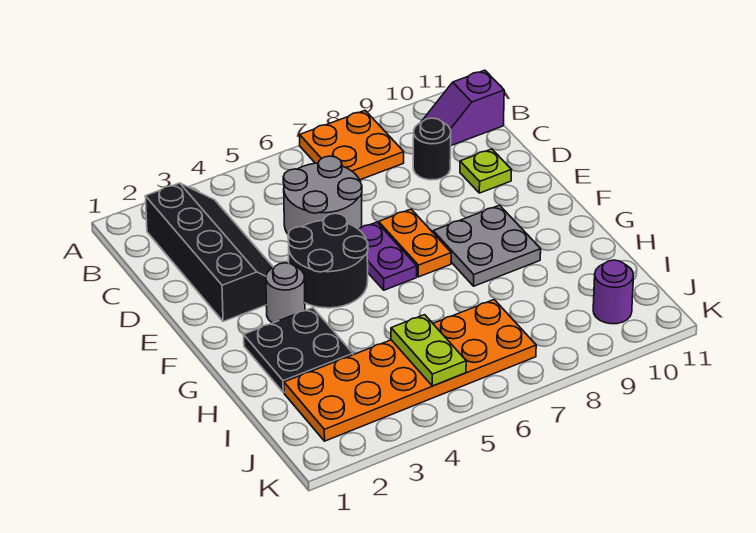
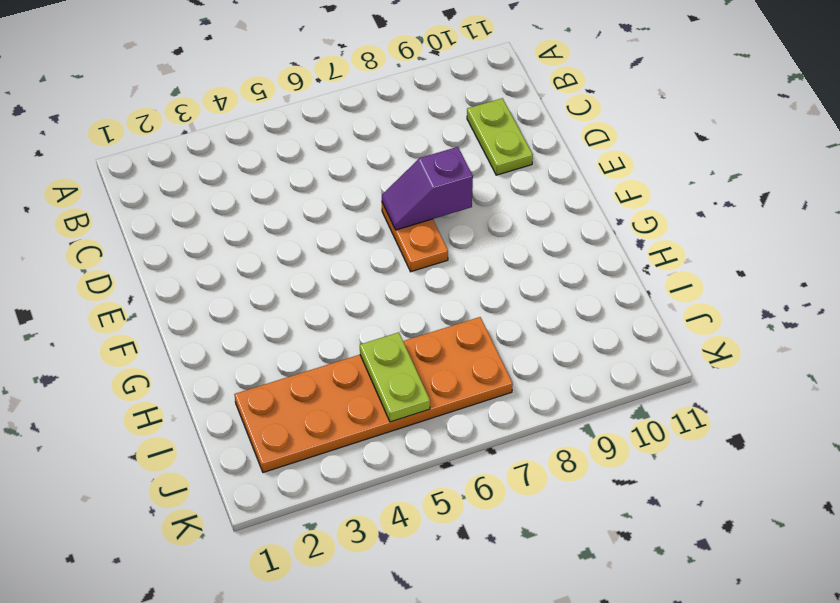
lime plate C10:D10 level 1 -> lime plate D10 level 1
purple slope E7:E8 level 2 top 8 -> purple slope B10:B11 level 1 top 11
none -> orange plate A7:B8 level 1
none -> black slope B2:E3 level 1 top 2
none -> grey round brick C5:D6 level 1

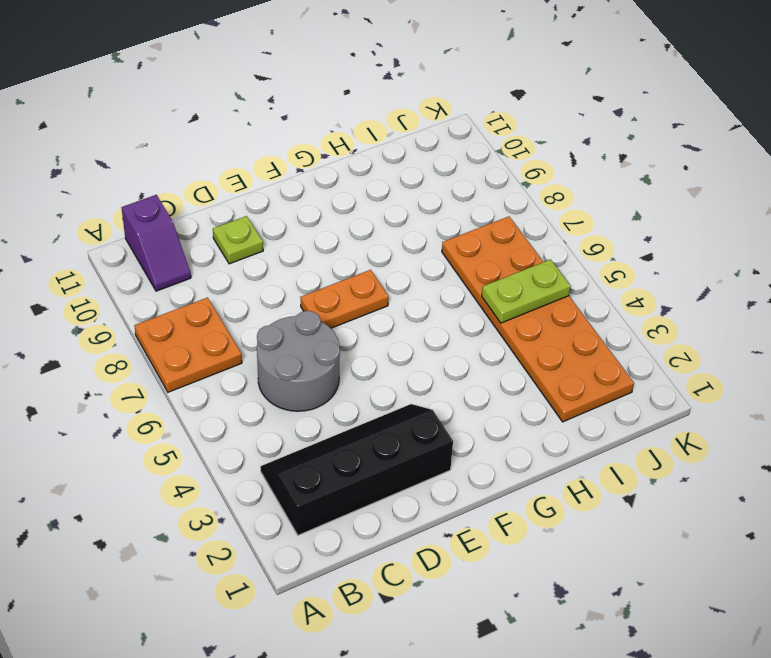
none -> black round brick C9 level 1
none -> black round brick E4:F5 level 1
none -> purple plate E6:F6 level 1

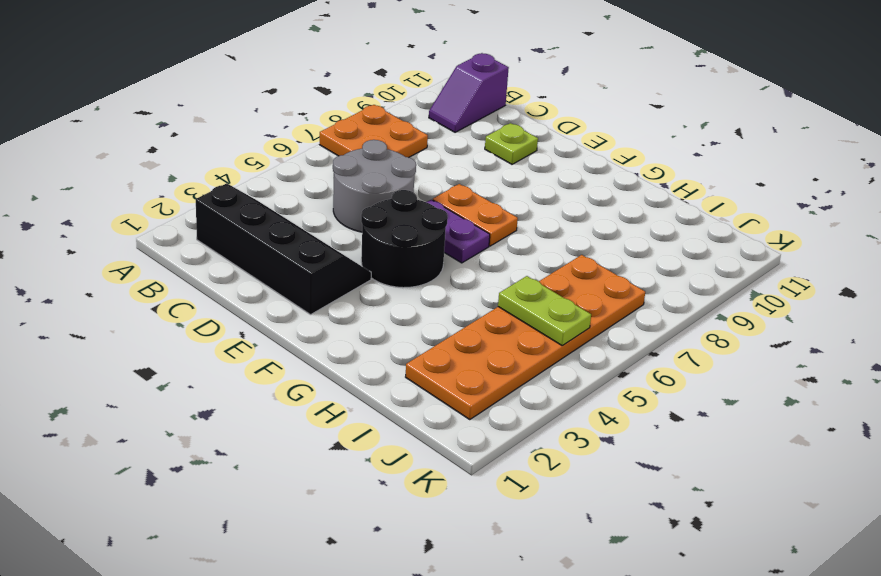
none -> black round brick C9 level 1
none -> grey round brick F3 level 1
none -> grey plate F8:G9 level 1

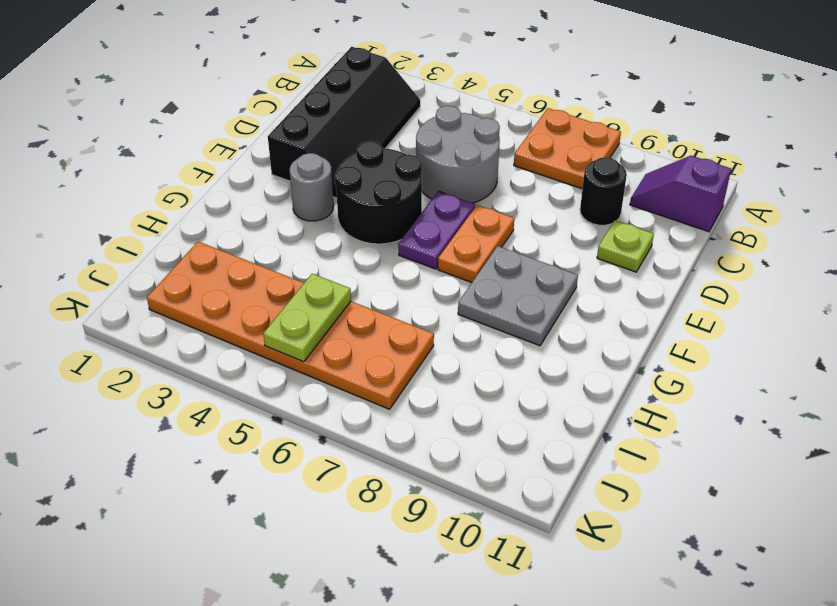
none -> black plate G2:H3 level 1
none -> purple round brick J10 level 1

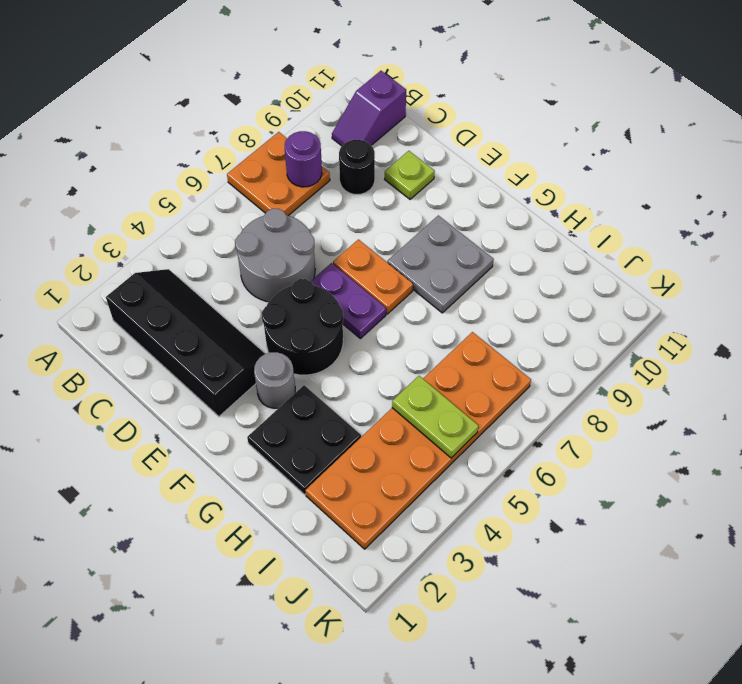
purple round brick B8 level 2 -> purple round brick J10 level 1

